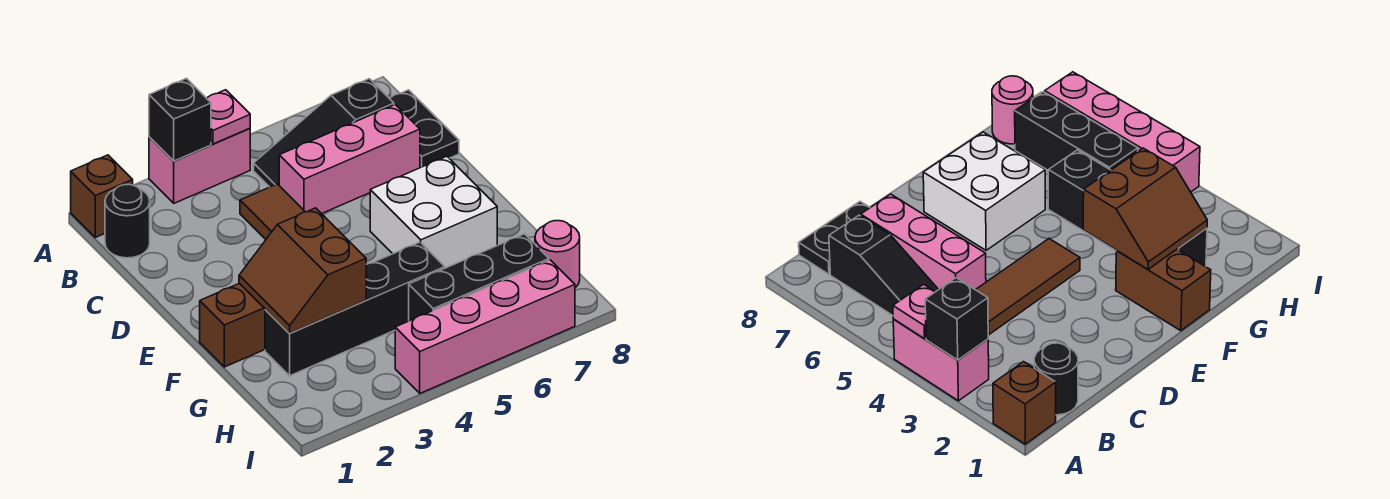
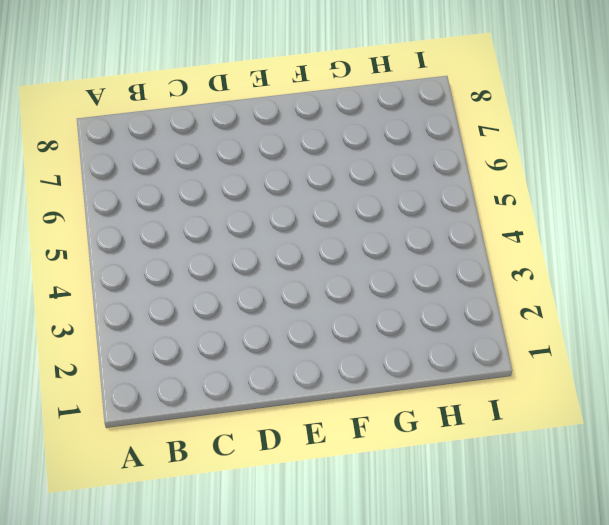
none -> brown brick A1 level 1
none -> pink brick A3:A4 level 1
none -> black round brick B1 level 1

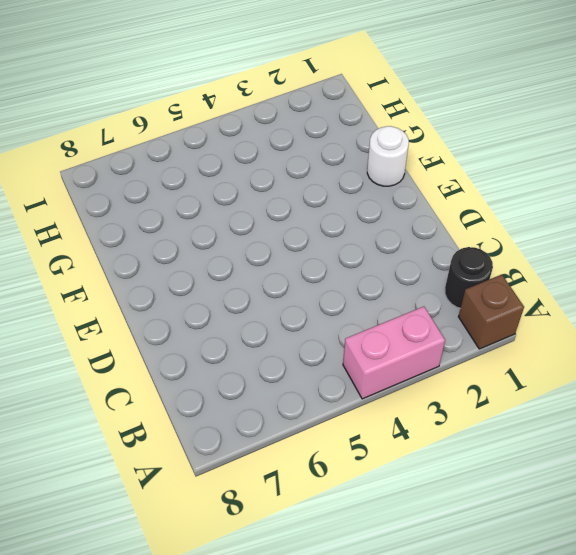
white round brick F1 level 1 -> brown brick F1:F2 level 1
none -> black slope B5:B7 level 1 top 7
none -> black plate B8:C8 level 1
none -> brown tile C4:E4 level 1

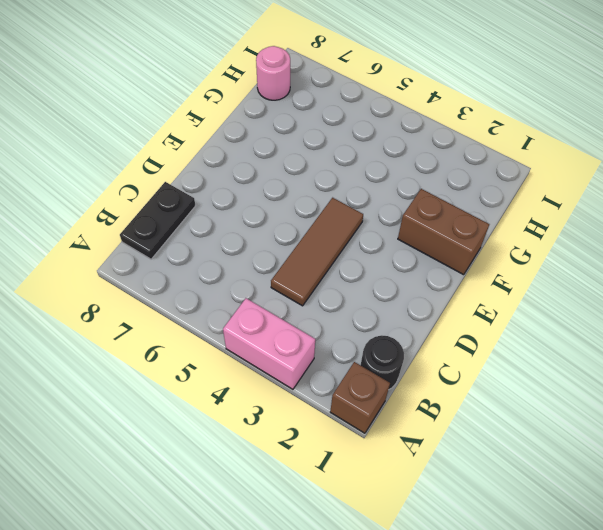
none -> black slope B5:B7 level 1 top 7
none -> pink brick C5:C7 level 1
none -> white brick E6:F7 level 1

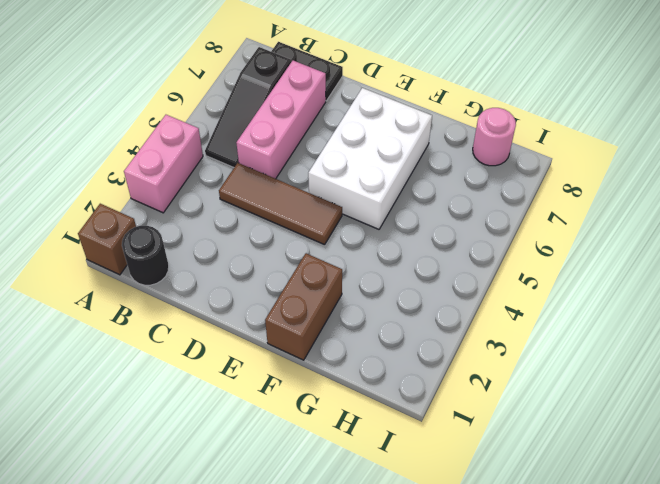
white brick E5:F7 level 1 -> white brick E6:F7 level 1
none -> black brick G2:G5 level 1
none -> black brick H5:H7 level 1
none -> pink brick I4:I7 level 1

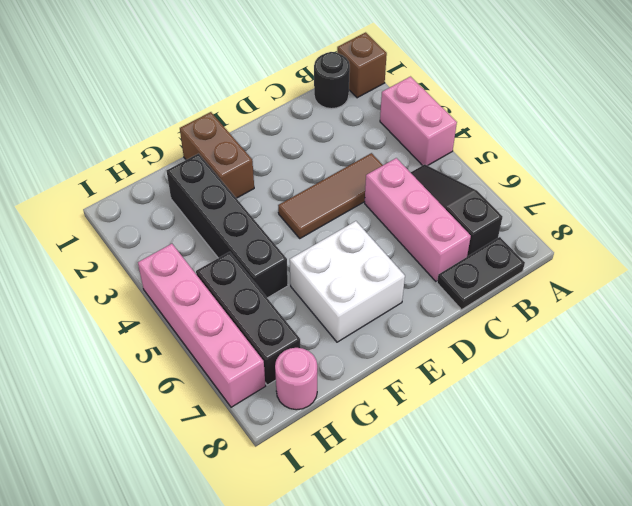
none -> black brick A3 level 2
none -> pink plate A4 level 2
none -> brown slope F2:G3 level 2 top 3

